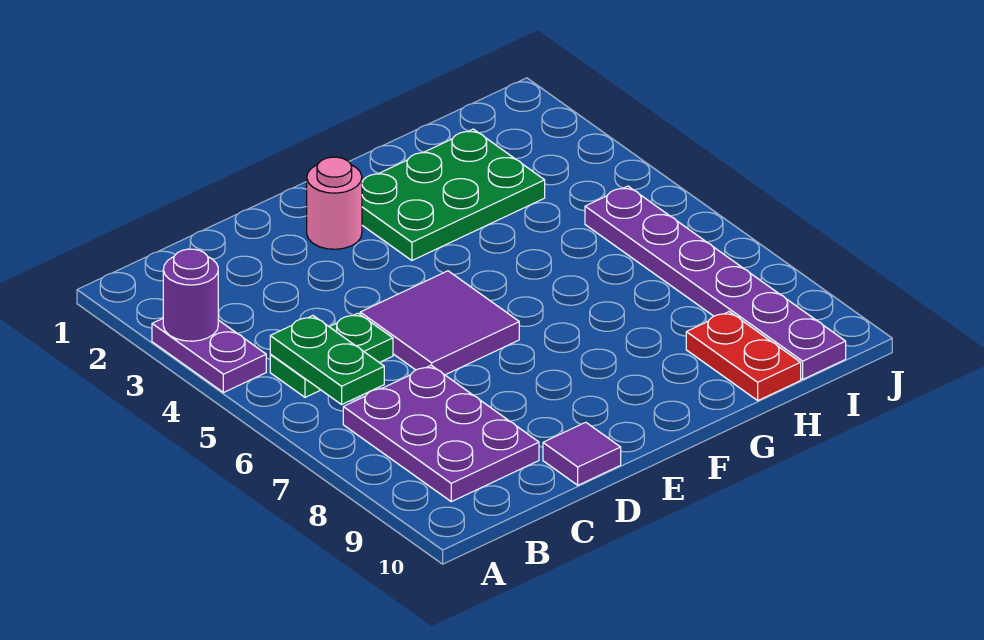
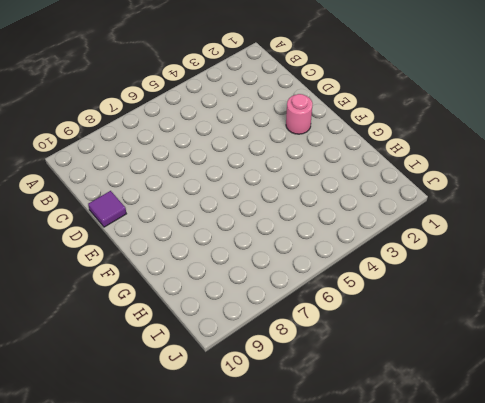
none -> purple plate A3:A4 level 1
none -> green plate B5:C5 level 1

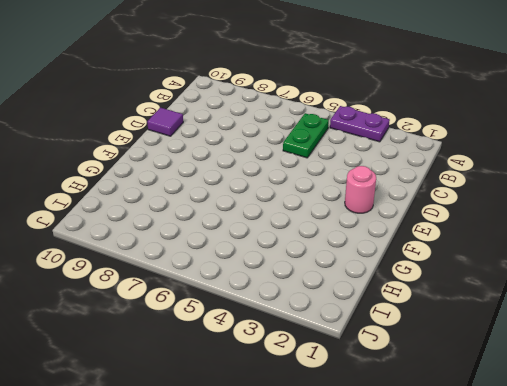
none -> purple plate B7:C9 level 1
none -> purple tile D5:E6 level 1

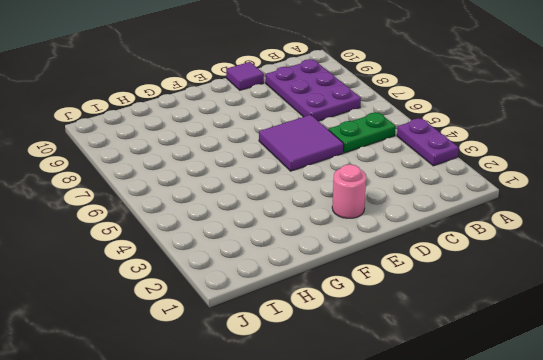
none -> green plate F2:H3 level 1
none -> red plate H9:H10 level 1

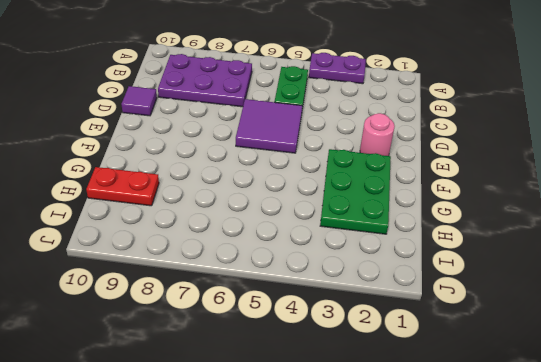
none -> purple plate I5:I10 level 1
none -> purple round brick A3 level 2

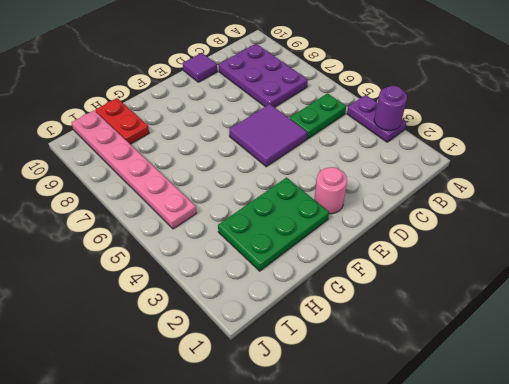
pink plate I5:I10 level 1 -> purple plate I5:I10 level 1
none -> green plate B5:B6 level 2

